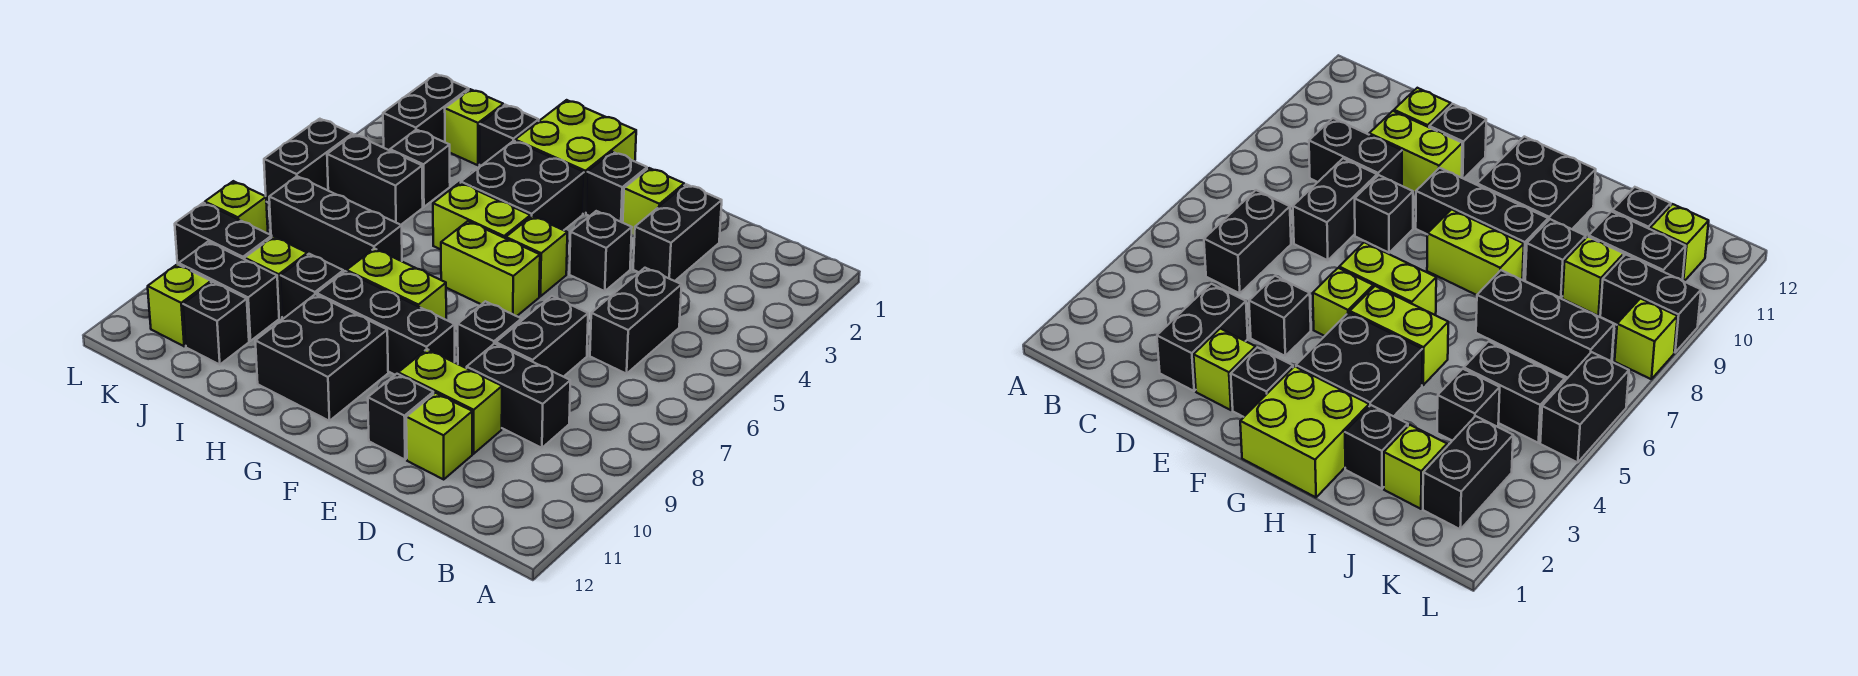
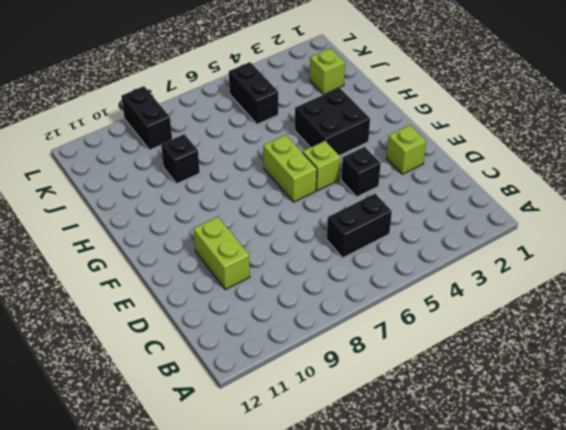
none -> black brick C9:D9 level 1
none -> black brick D2:D3 level 1
none -> black brick D7:D8 level 1
none -> lime brick D11 level 1

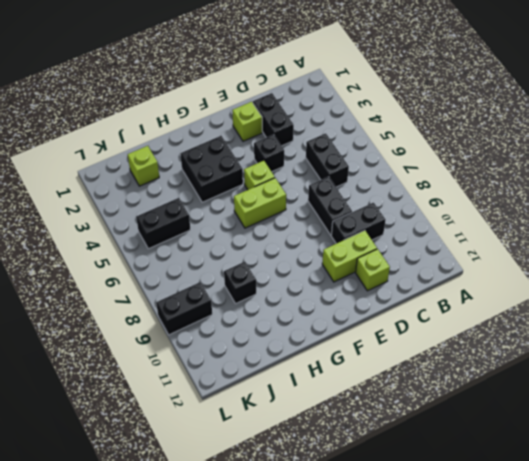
none -> black brick E8 level 1
none -> black brick E11 level 1
none -> black brick F2 level 1
none -> black brick F9:H9 level 1

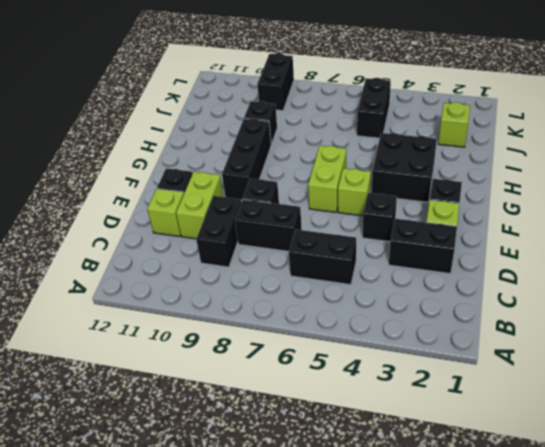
none -> lime brick G1:H2 level 1
none -> lime brick G5:H5 level 1
none -> lime brick G8:H8 level 1
none -> black brick G10:H11 level 1

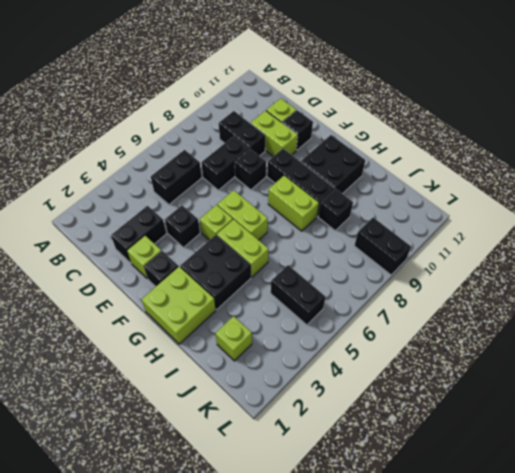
none -> black brick I2 level 1
none -> black brick I7:K7 level 1
none -> black brick J4 level 1
none -> lime brick J9 level 1

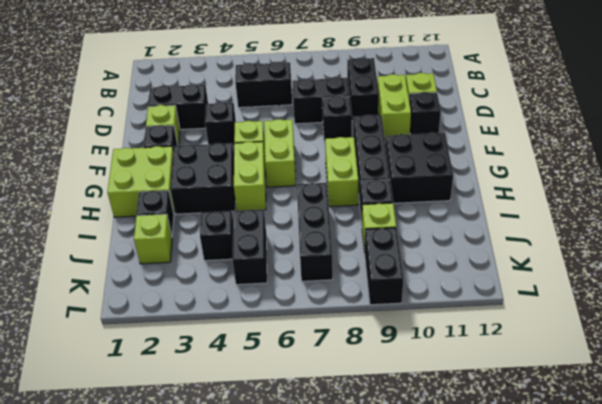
none -> black brick J10:K10 level 1
none -> black brick J11 level 1
none -> black brick K2:K3 level 1
none -> lime brick K11 level 1

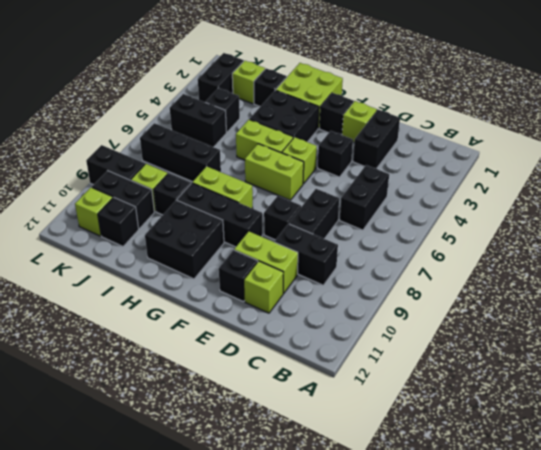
none -> black brick L5:L6 level 1
none -> lime brick L8 level 1

